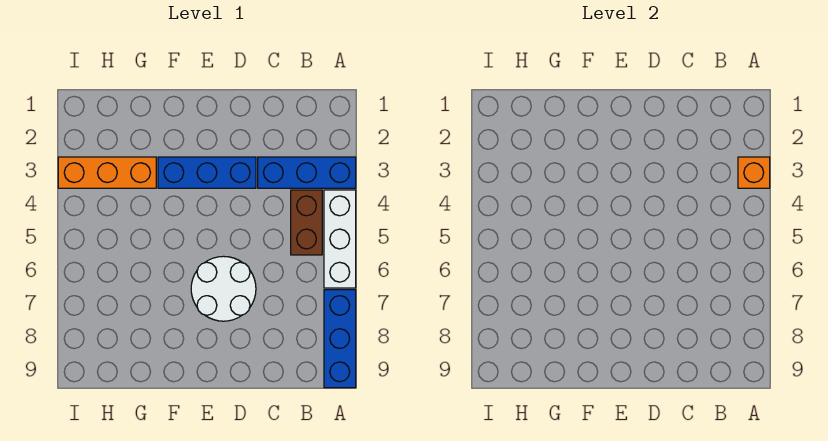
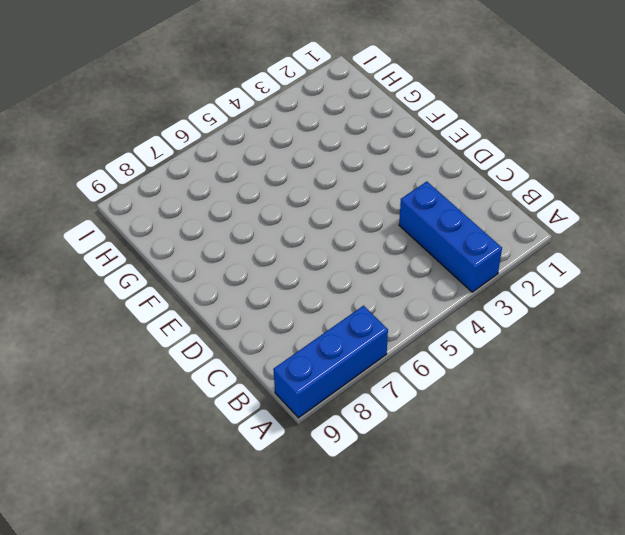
none -> white brick A4:A6 level 1
none -> brown brick B4:B5 level 1

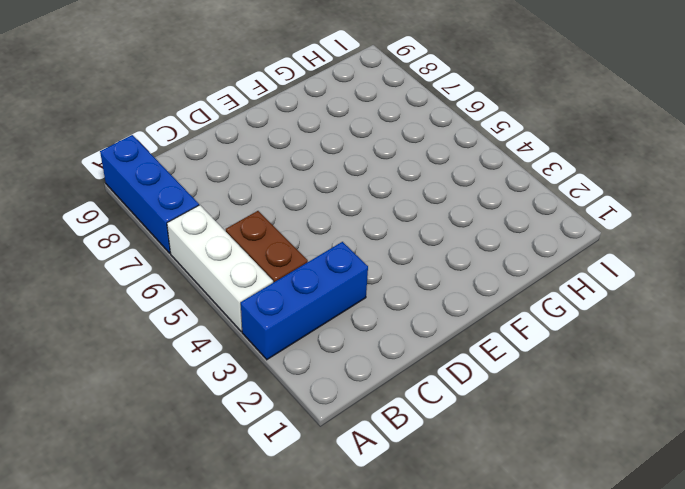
none -> blue brick D3:F3 level 1
none -> white round brick D6:E7 level 1

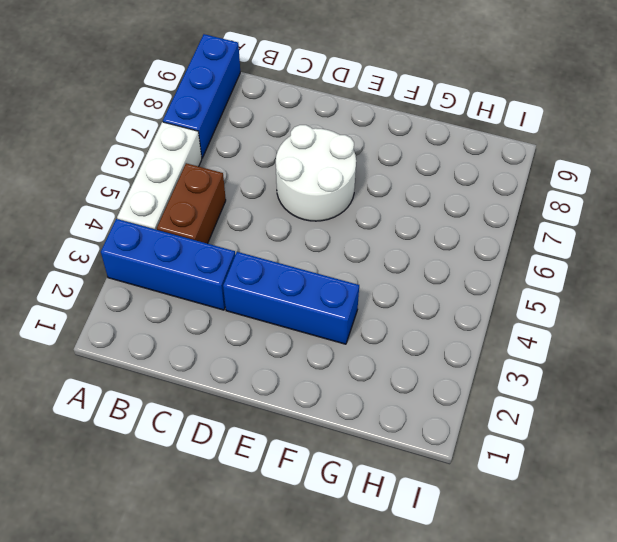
none -> orange brick G3:I3 level 1
none -> orange brick A3 level 2

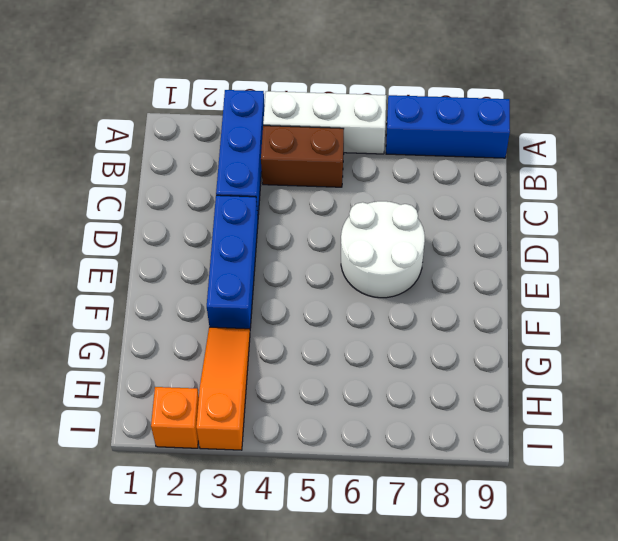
orange slope G3:I3 level 1 top I -> orange brick G3:I3 level 1
orange brick I2 level 1 -> orange brick A3 level 2

